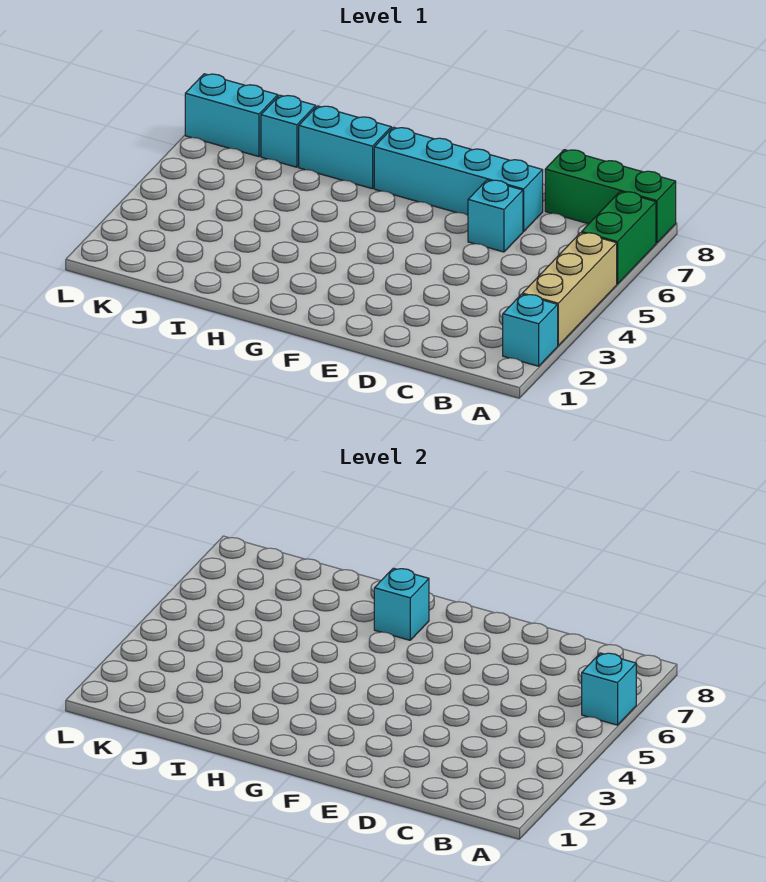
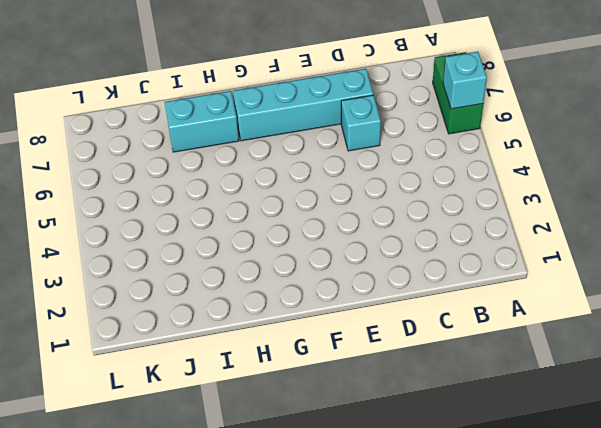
none -> cyan brick A2 level 1
none -> tan brick A3:A5 level 1

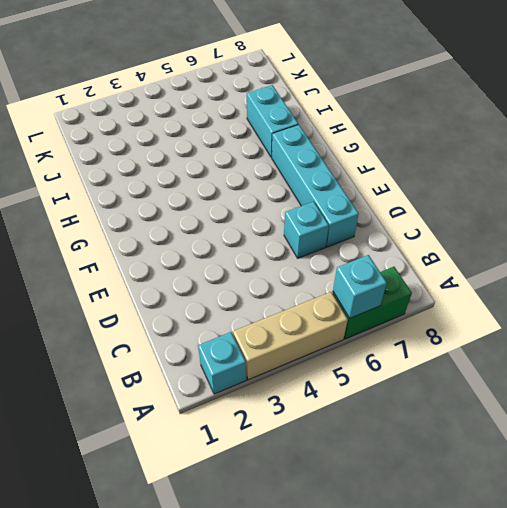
none -> green brick A8:C8 level 1
none -> cyan brick J7 level 1

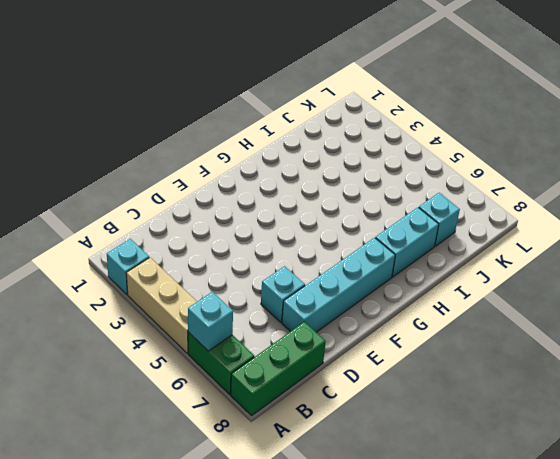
none -> cyan brick K7:L7 level 1
none -> cyan brick G7 level 2

